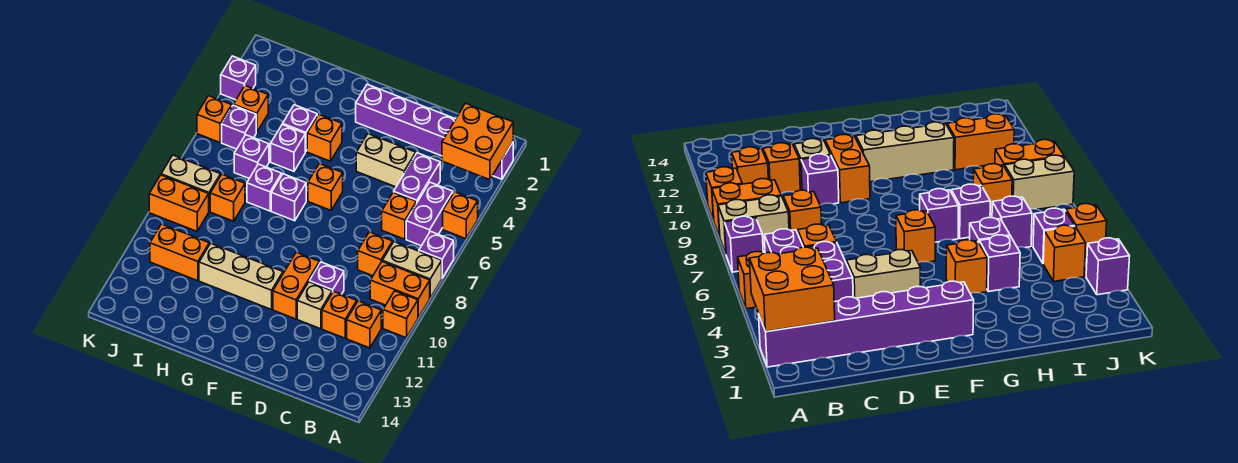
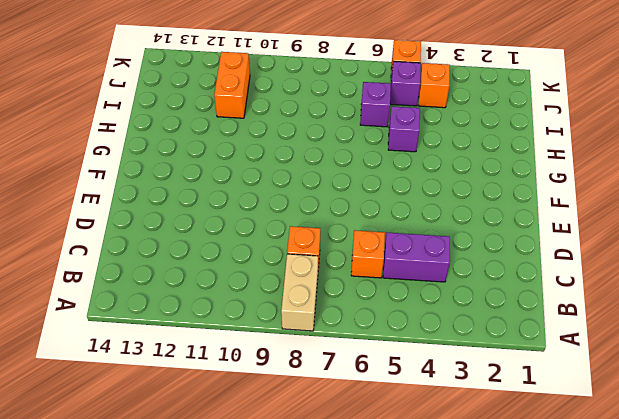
none -> purple brick A2:F2 level 1
none -> orange brick A5 level 1
none -> purple brick A7 level 1
none -> orange brick A9:B9 level 1

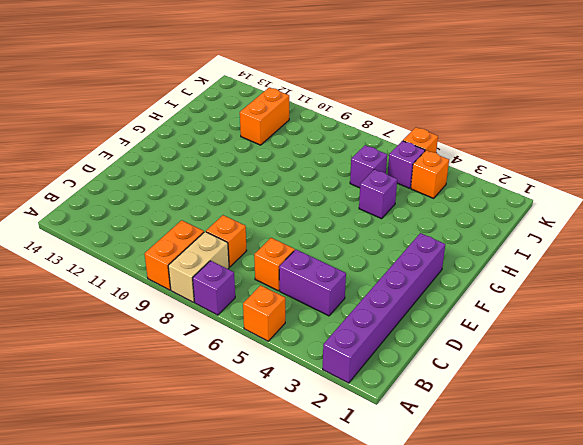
none -> orange brick A10 level 1
none -> purple brick B5:B6 level 1
none -> orange brick B11 level 1
none -> orange brick C11 level 1

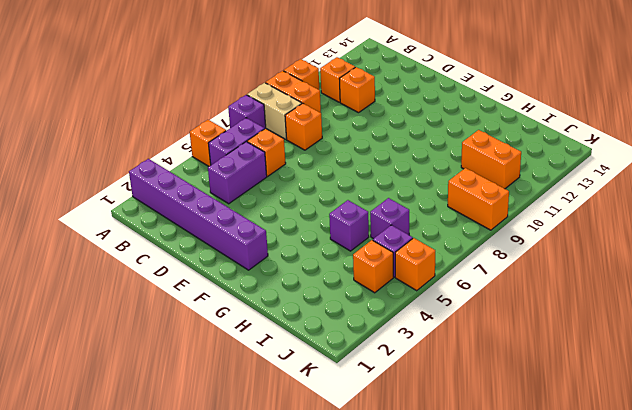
none -> tan brick D4:E4 level 1
none -> purple brick D10 level 1
none -> tan brick D11 level 1
none -> orange brick E10:E11 level 1

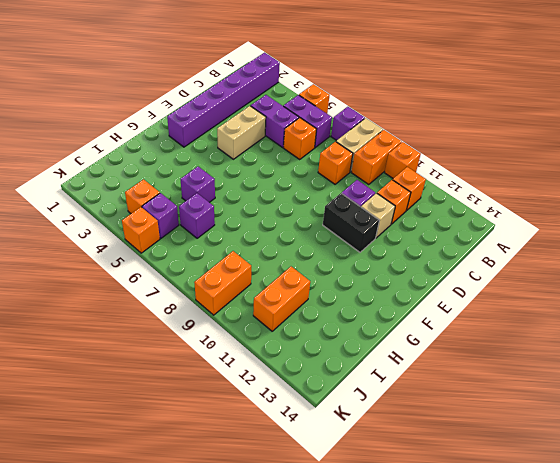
black brick E10:E11 level 1 -> orange brick E10:E11 level 1
none -> orange brick F6 level 1
none -> tan brick F11:H11 level 1
none -> orange brick G4 level 1
none -> purple brick G7 level 1

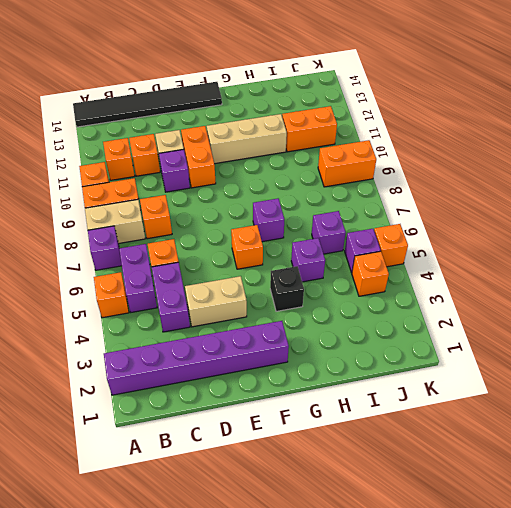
black tile A14:F14 level 1 -> none
black brick G4 level 1 -> orange brick G4 level 1
none -> purple brick H4 level 1
none -> purple brick H7 level 1
none -> orange brick I8 level 1
none -> tan brick J8:K8 level 1

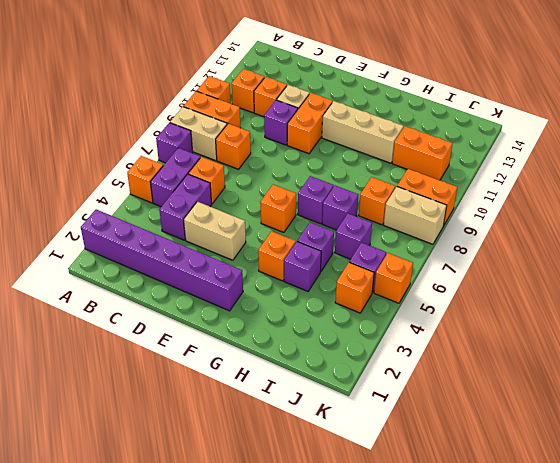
none -> purple brick K3 level 1
none -> orange brick A2:B3 level 2

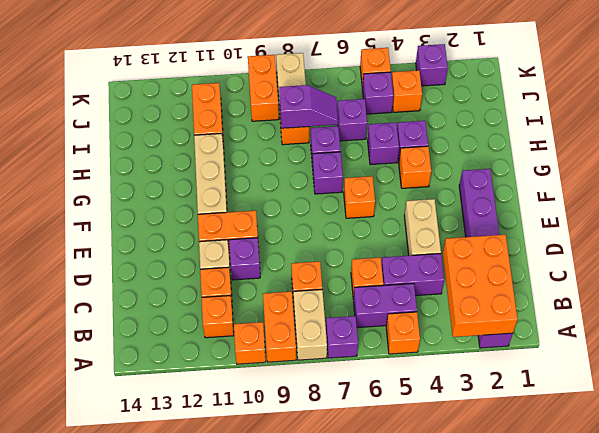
orange brick A2:C3 level 2 -> orange brick A2:B3 level 2
purple slope I7:I8 level 2 top 8 -> none

